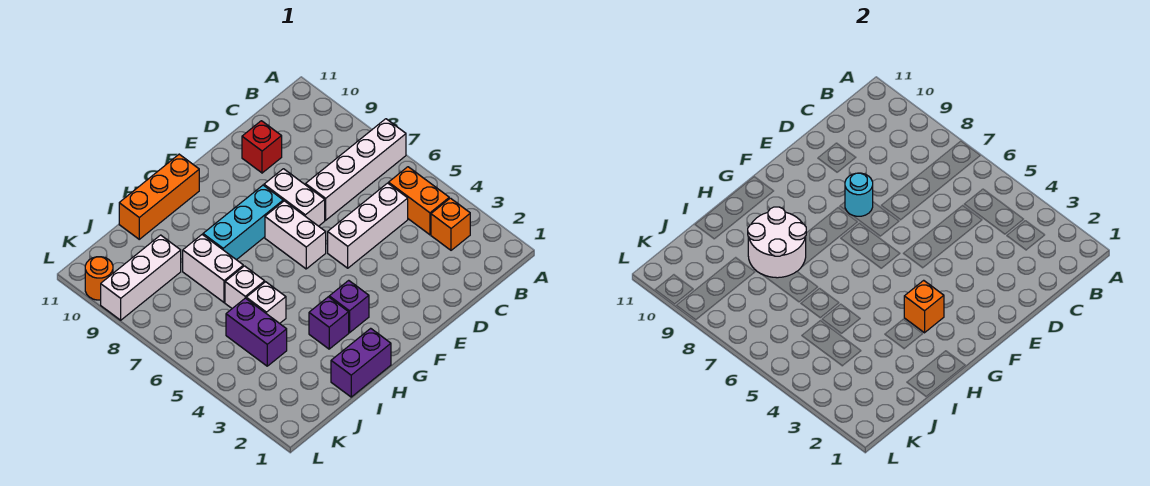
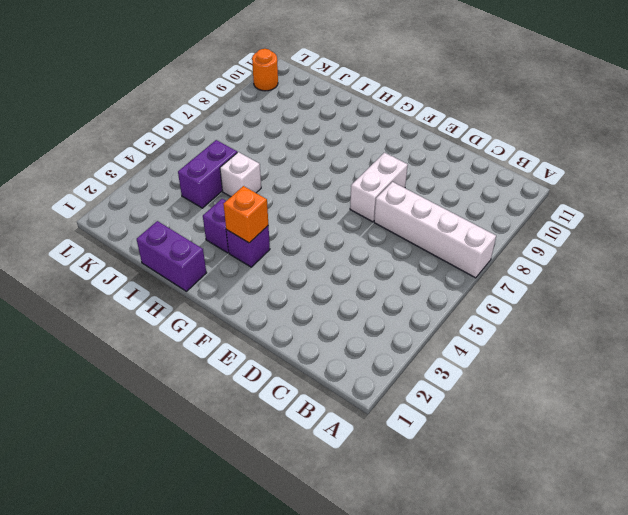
none -> orange brick B3 level 1
none -> orange brick B4:B5 level 1
none -> white brick C5:E5 level 1

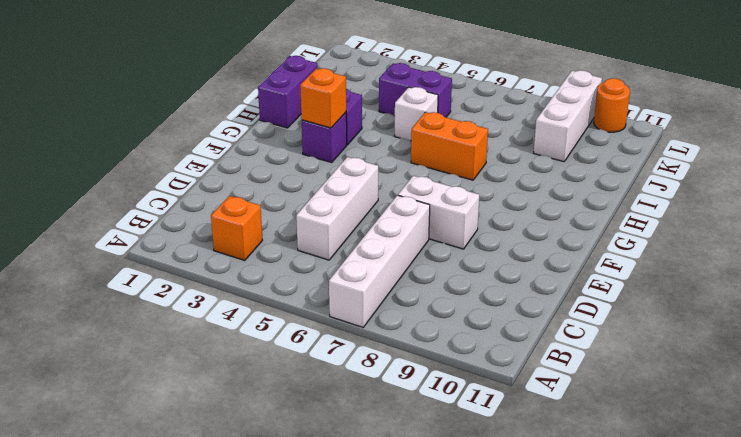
orange brick H6:H7 level 1 -> orange brick B4:B5 level 1
none -> red brick D10 level 1
none -> white brick F6:F7 level 1
none -> cyan brick F8:H8 level 1

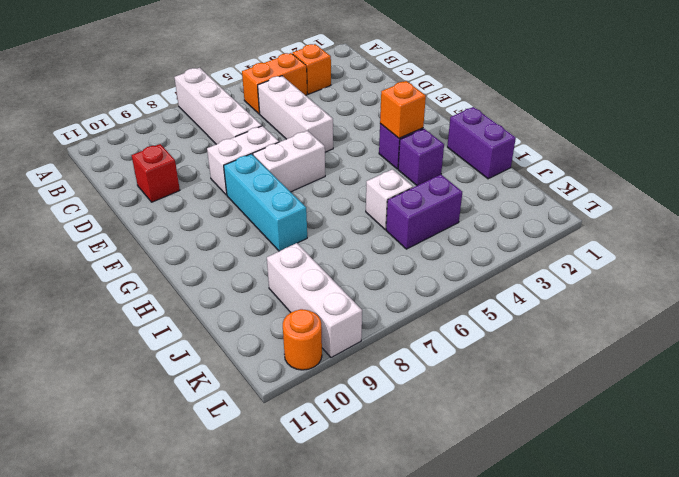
none -> orange brick G11:I11 level 1
none -> white brick I6 level 1
none -> white brick I7:I8 level 1

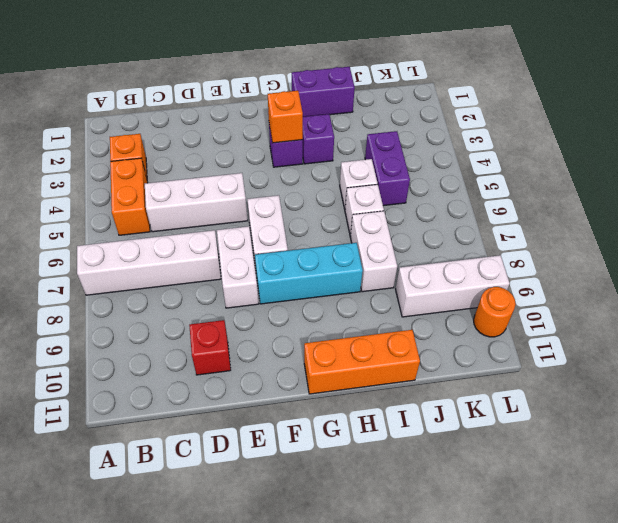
none -> cyan round brick E8 level 2
none -> white round brick H8:I9 level 2

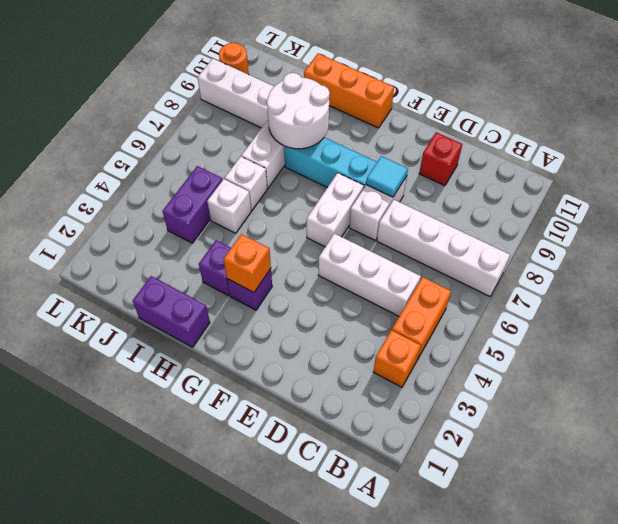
cyan tile E8 level 2 -> cyan round brick E8 level 2

